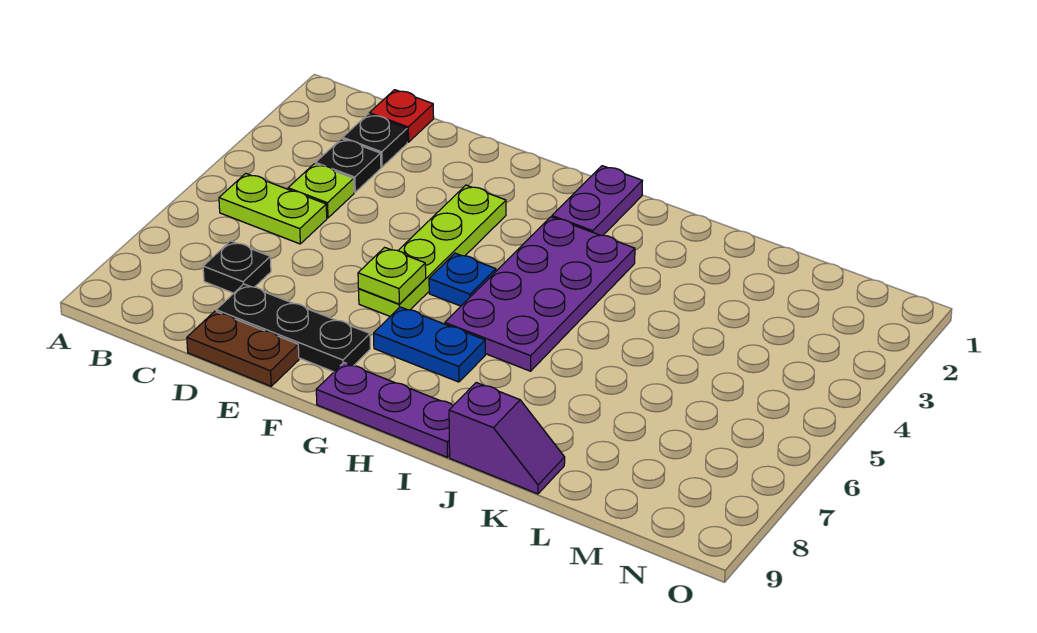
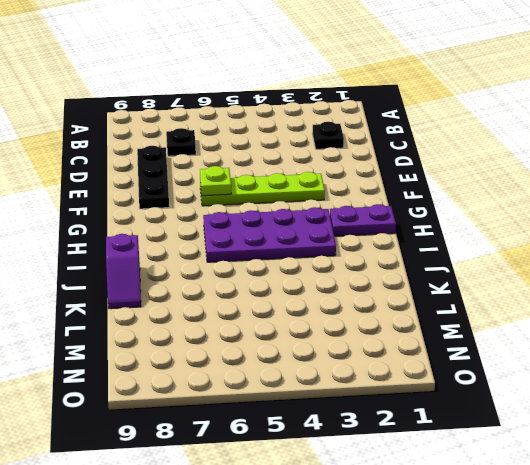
none -> lime plate B5:C5 level 1
none -> red plate C1 level 1
none -> black plate C3 level 1

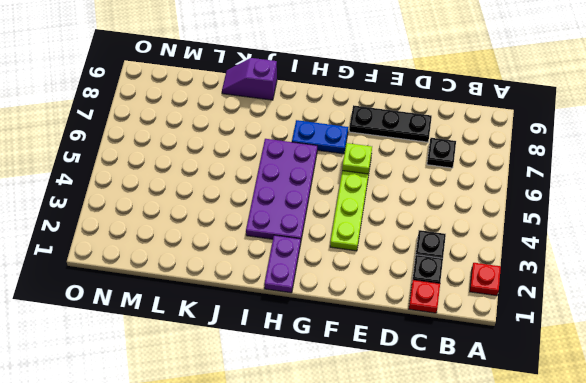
red plate A2 level 1 -> none
none -> lime plate B5:C5 level 1
none -> lime plate C4 level 1
none -> brown plate D9:E9 level 1

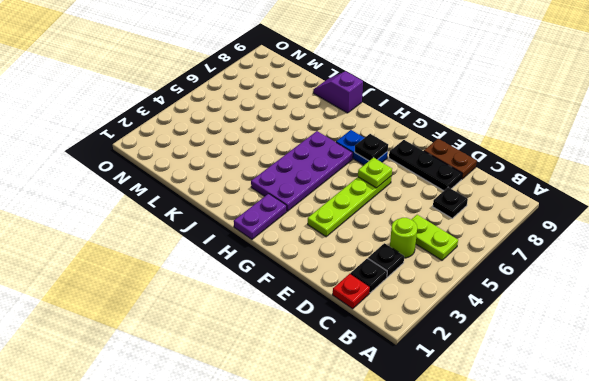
lime round brick C4 level 1 -> lime plate C4 level 1
black plate G7 level 2 -> none
none -> blue plate G5 level 1
none -> purple plate G9:I9 level 1

